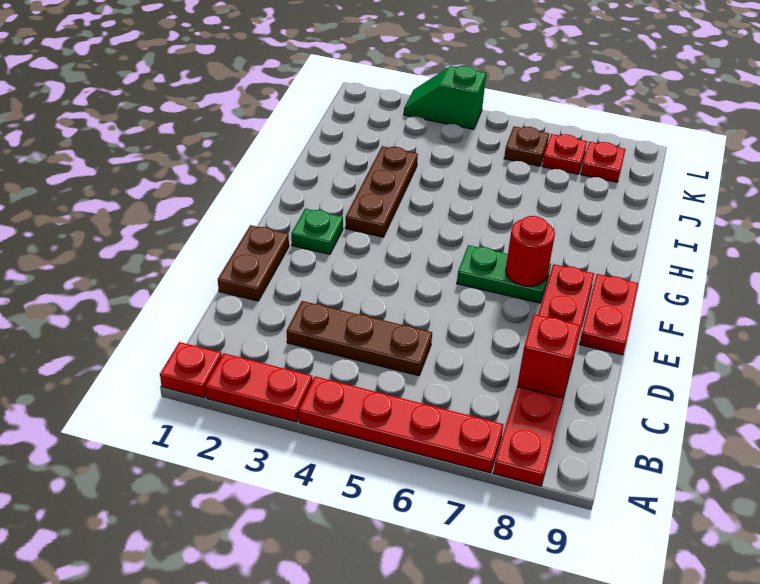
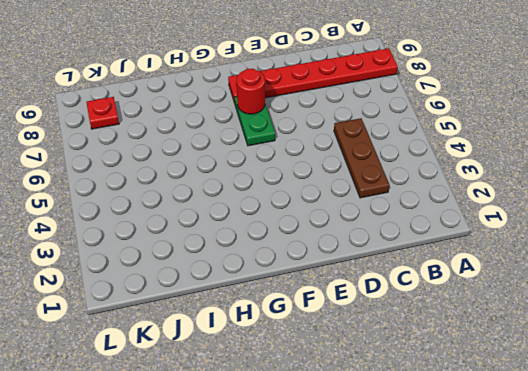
none -> red plate A1 level 1
none -> red plate A2:A3 level 1
none -> red plate A4:A7 level 1

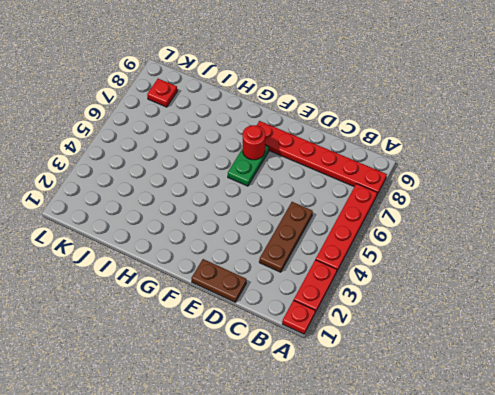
none -> red plate E9:F9 level 1
none -> green plate F2 level 1
none -> brown plate G3:I3 level 1

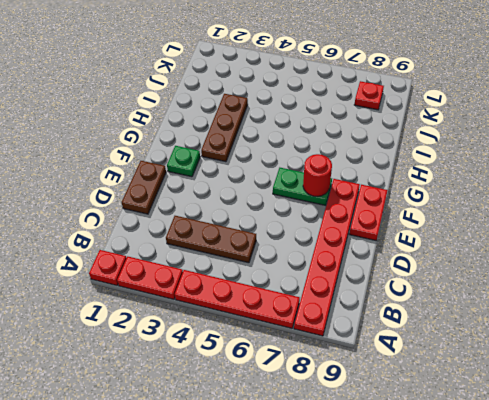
none -> brown plate K6 level 1
none -> red plate K7 level 1
none -> green slope L3:L4 level 1 top 4

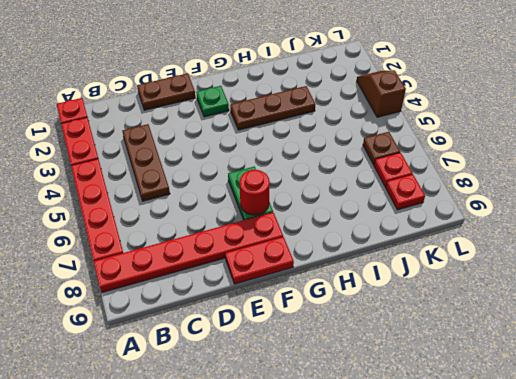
brown slope L3:L4 level 1 top 4 -> green slope L3:L4 level 1 top 4
none -> red brick C8 level 2

